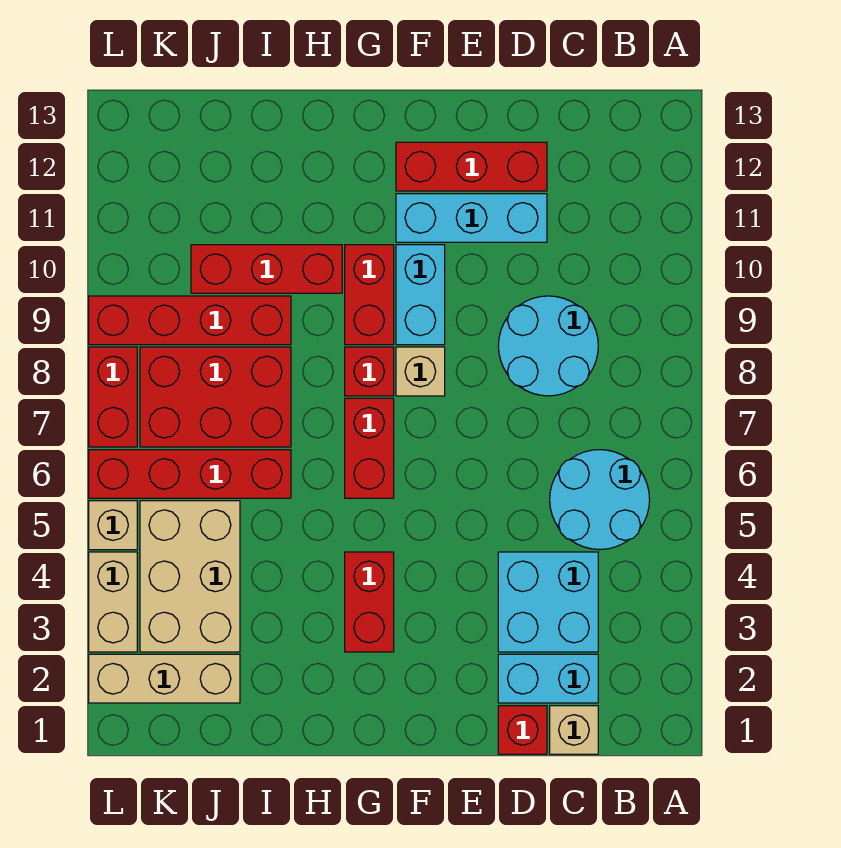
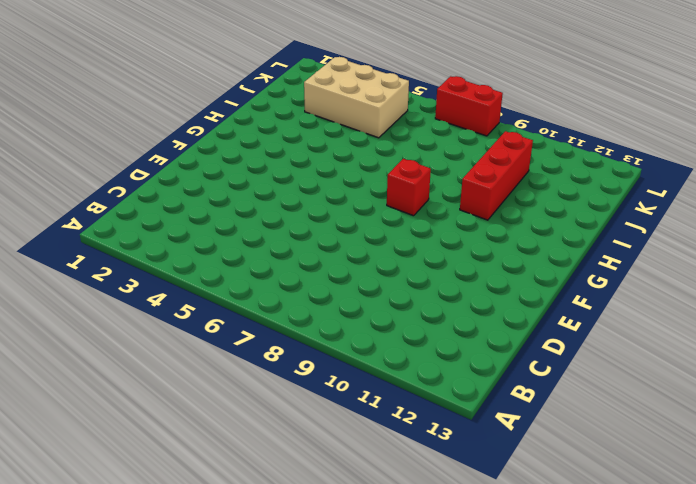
none -> cyan round brick B5:C6 level 1
none -> tan brick C1 level 1
none -> cyan brick C2:D2 level 1

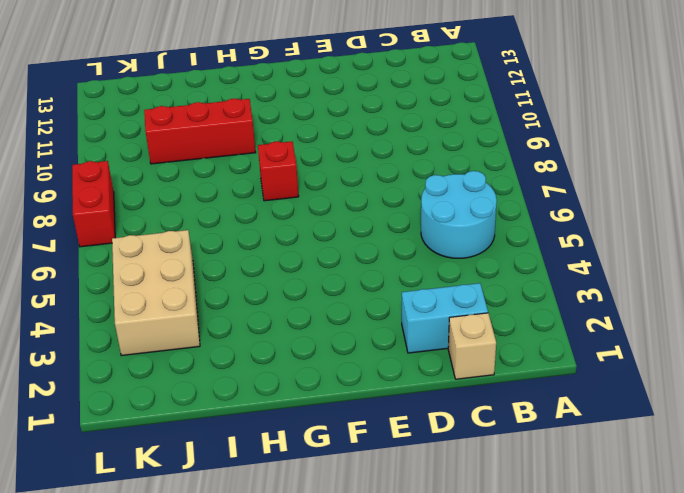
none -> cyan brick C3:D4 level 1
none -> cyan round brick C8:D9 level 1
none -> red brick D1 level 1

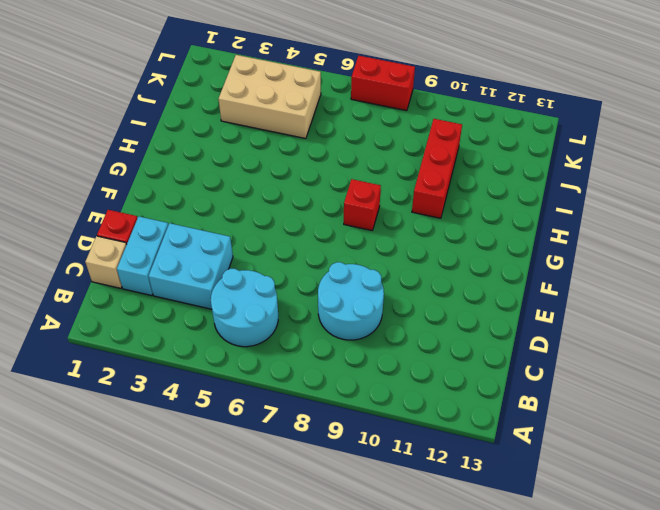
none -> cyan brick D11:F11 level 1
none -> red brick D12:F12 level 1
none -> tan brick F8 level 1

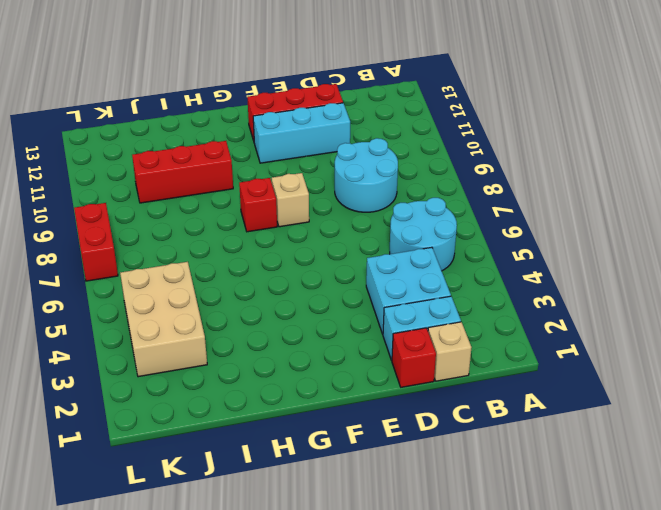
none -> cyan brick F9:F10 level 1
none -> red brick G3:G4 level 1
none -> red brick G6:G7 level 1

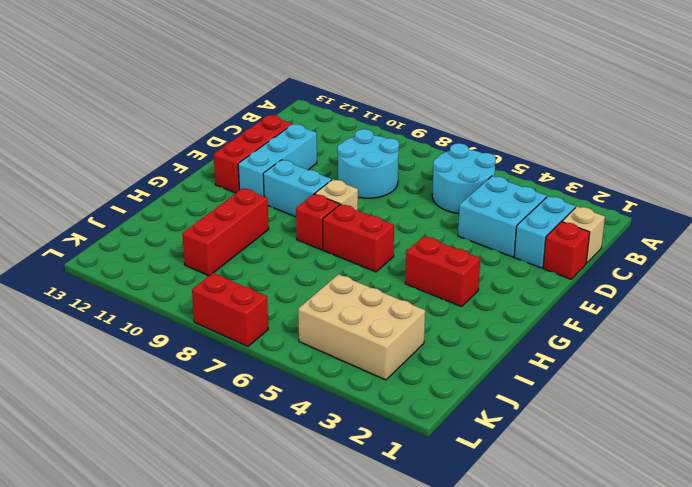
none -> red brick G9:G10 level 1
none -> red brick I6:L6 level 1
none -> red brick I7:K8 level 1

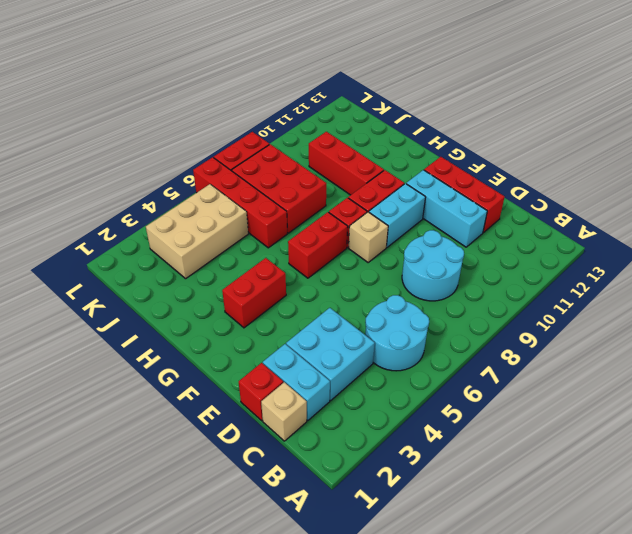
none -> red brick I9:L9 level 1
none -> tan brick J2:L2 level 1
none -> tan brick L3:L4 level 1

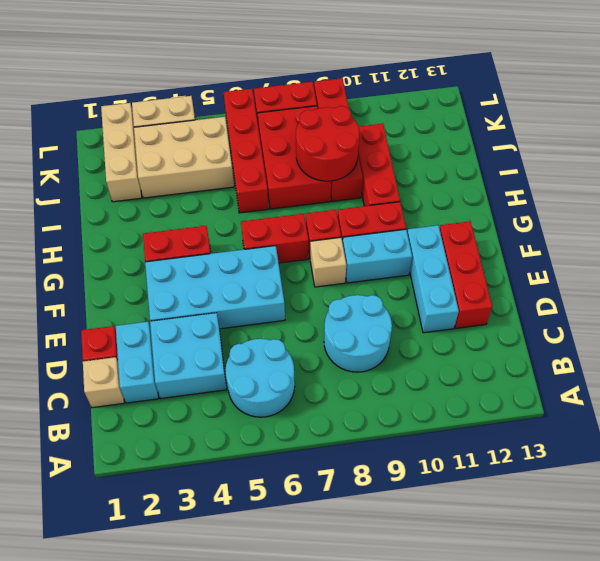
cyan brick E3:F6 level 1 -> none
red round brick I8:J9 level 2 -> none
none -> tan brick L5 level 1

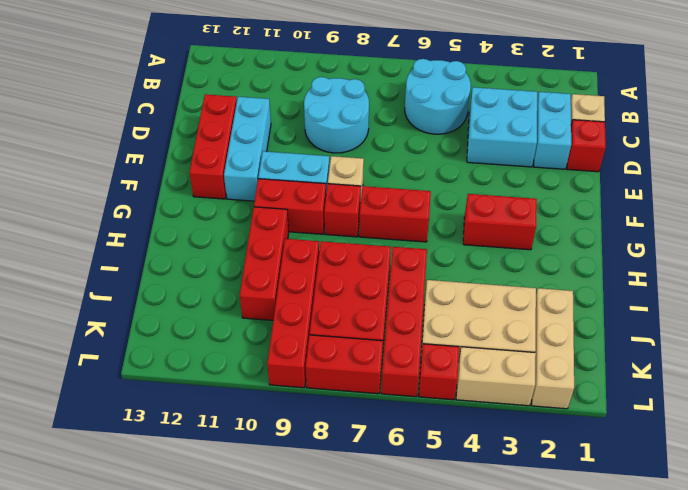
red brick L5 level 1 -> tan brick L5 level 1

